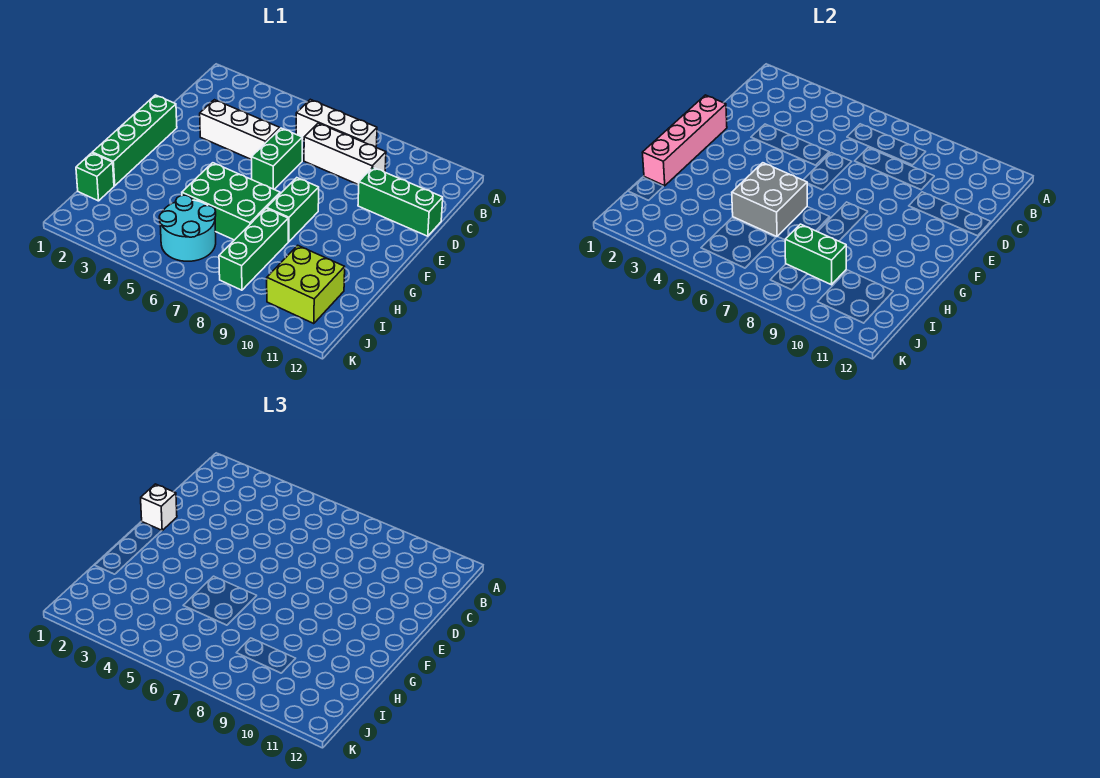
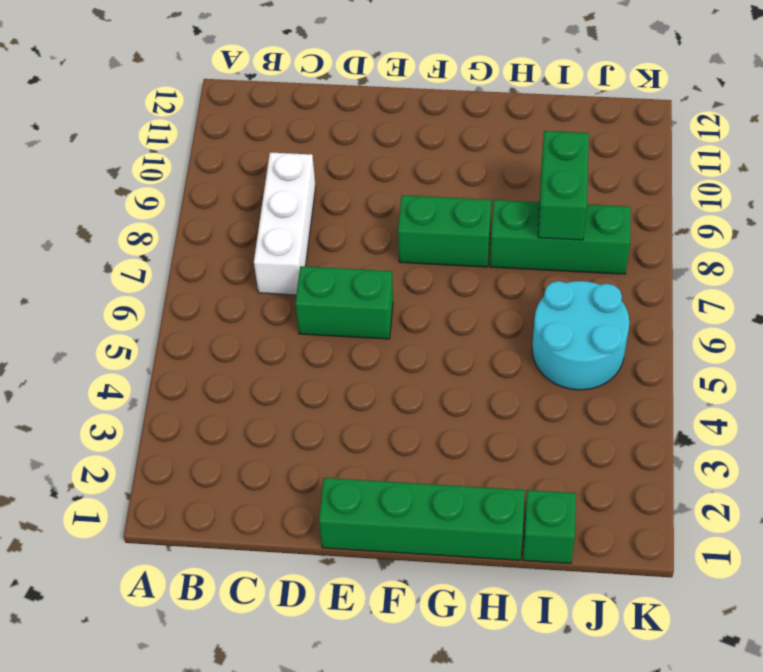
none -> white brick B6:B8 level 1
none -> white brick D3:D5 level 1
none -> green brick D10:D12 level 1

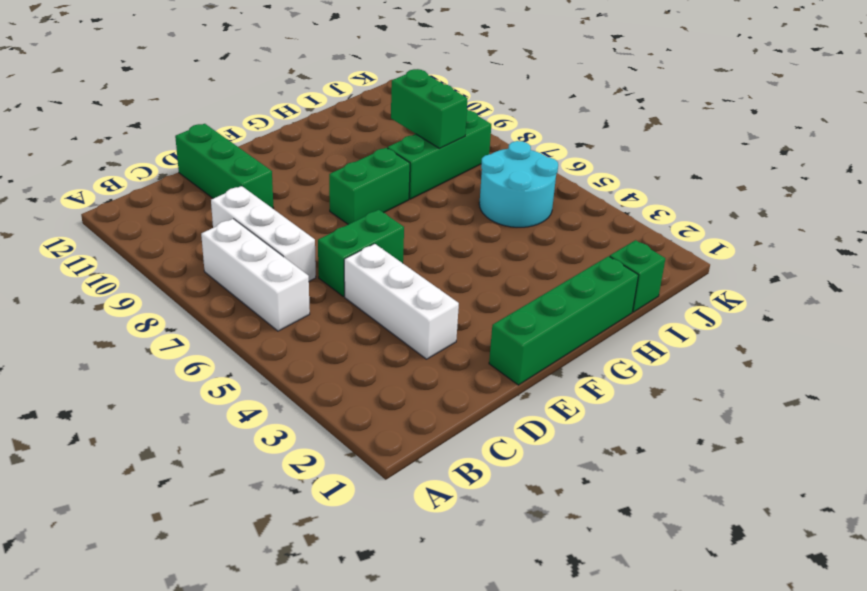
none -> green brick G5:H7 level 1
none -> lime brick I10:J11 level 1
none -> pink brick E1:H1 level 2

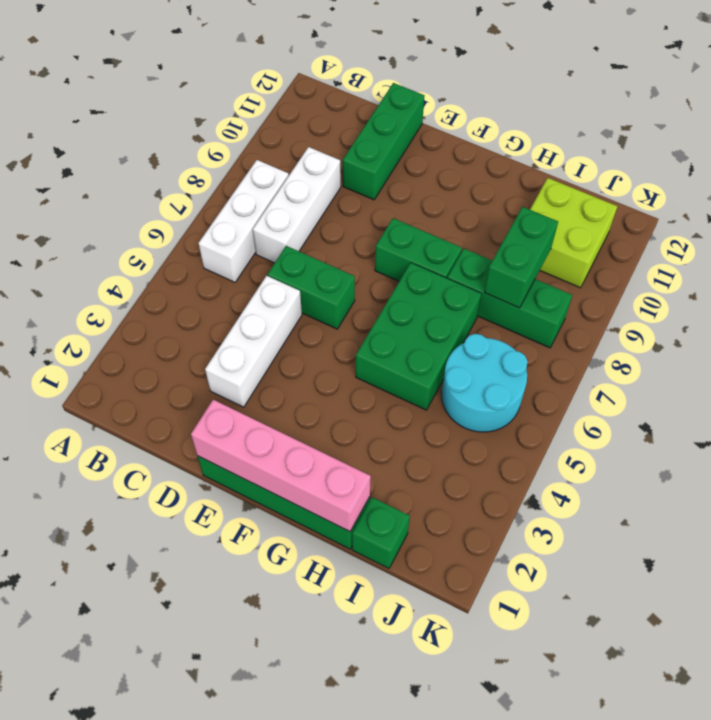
none -> grey brick G5:H6 level 2
none -> white brick E1 level 3

